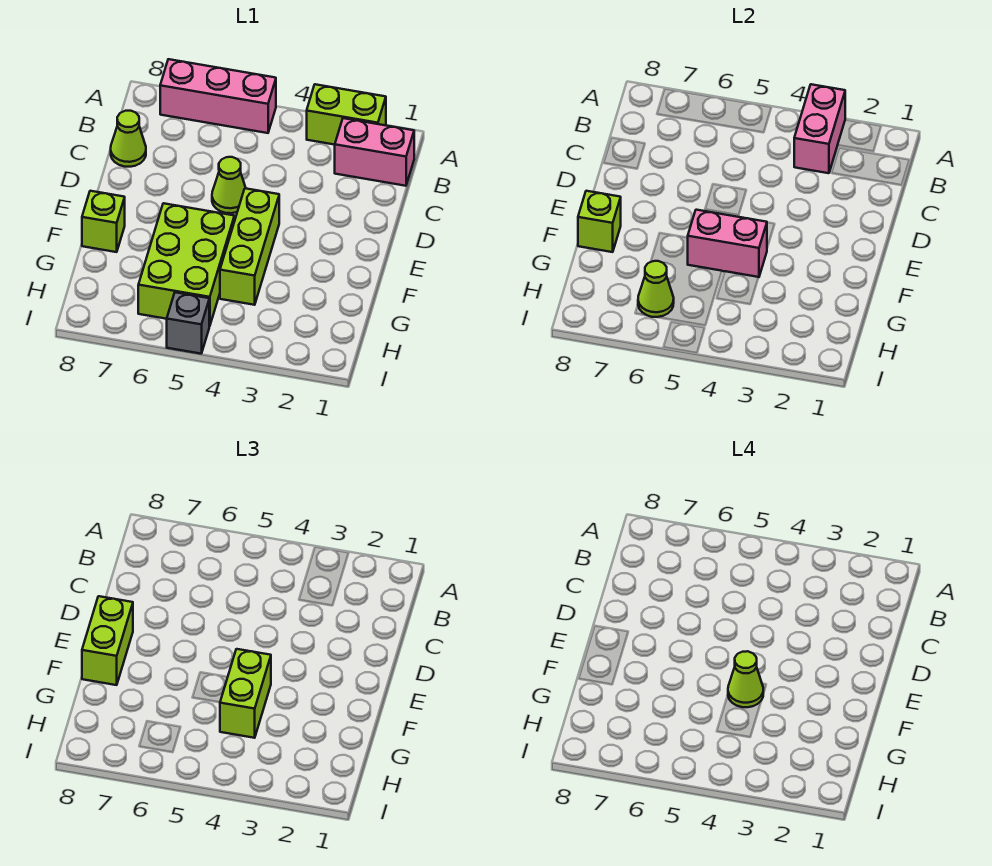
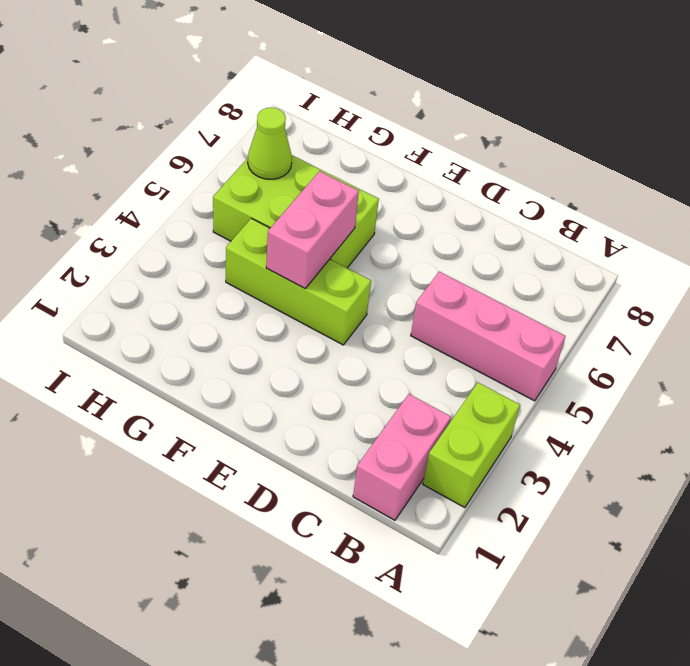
pink brick A5:C5 level 1 -> pink brick A5:A7 level 1
none -> lime cone C8 level 1
none -> lime cone D5 level 1
none -> lime brick F8 level 1

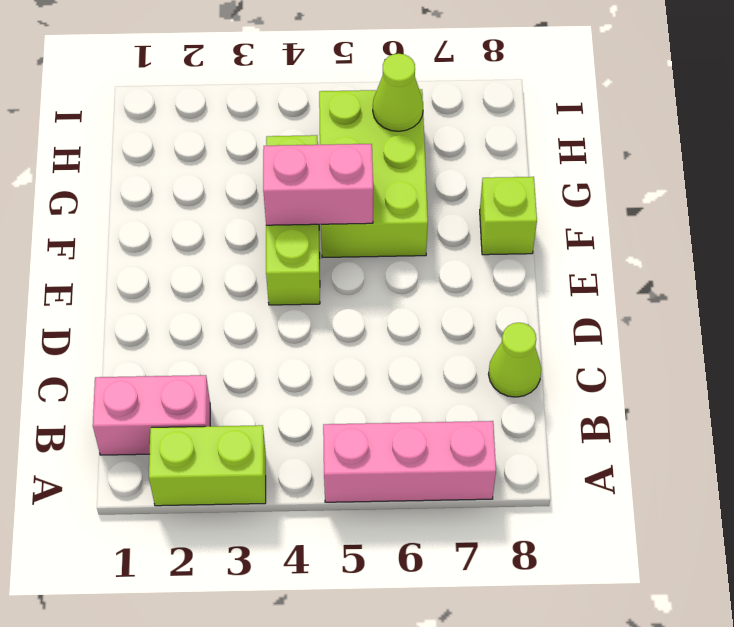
none -> lime cone D5 level 1
none -> grey brick I5 level 1
none -> pink brick A3:B3 level 2

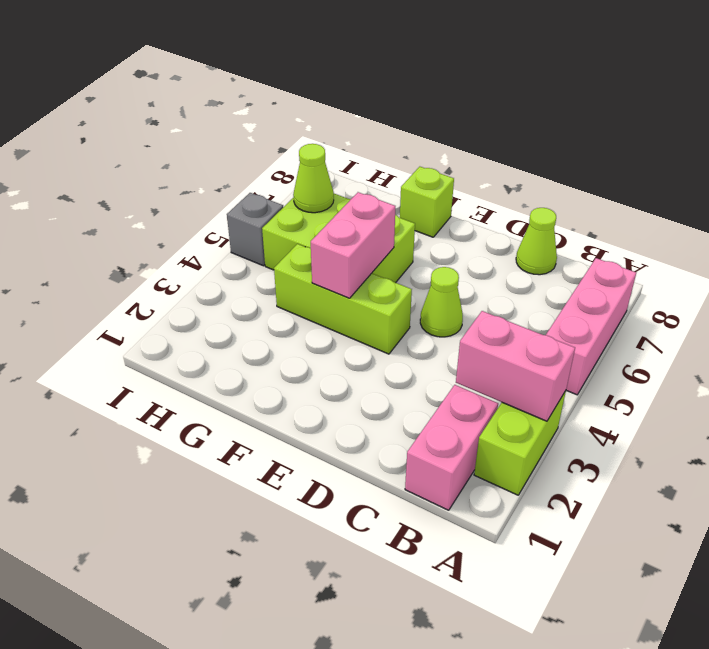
none -> lime brick F8 level 2
none -> lime brick E8:F8 level 3
none -> lime brick F4:G4 level 3

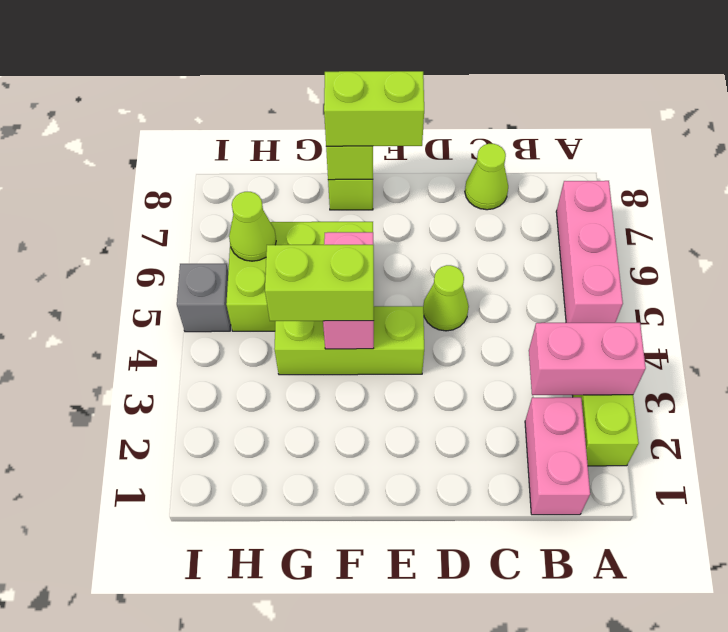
none -> lime cone F4 level 4

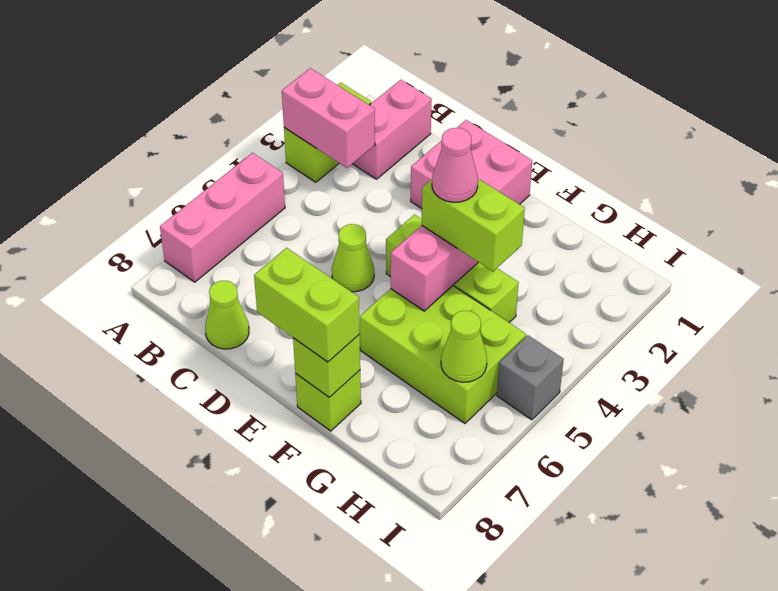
pink brick D1:E2 level 1 -> none
pink cone F4 level 4 -> lime cone F4 level 4

